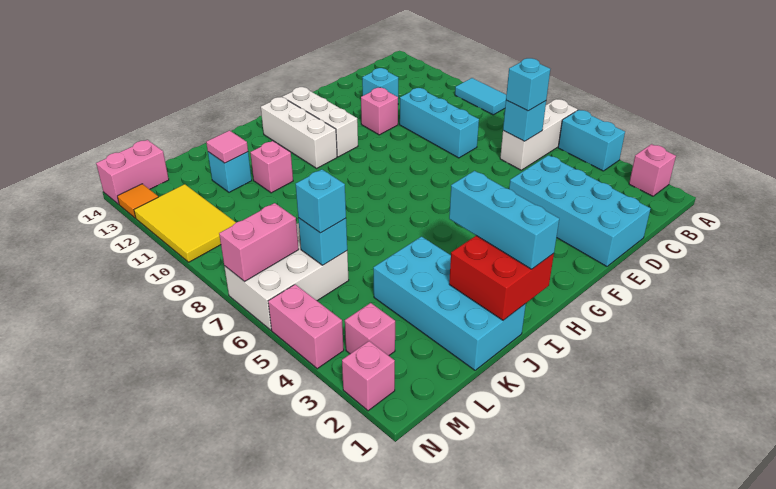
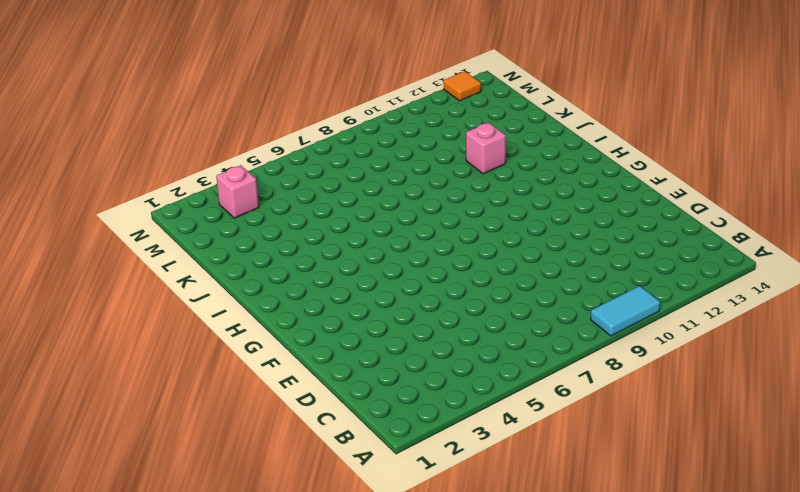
none -> pink brick A2 level 1
none -> cyan brick A4:A5 level 1
none -> white brick A6:C6 level 1

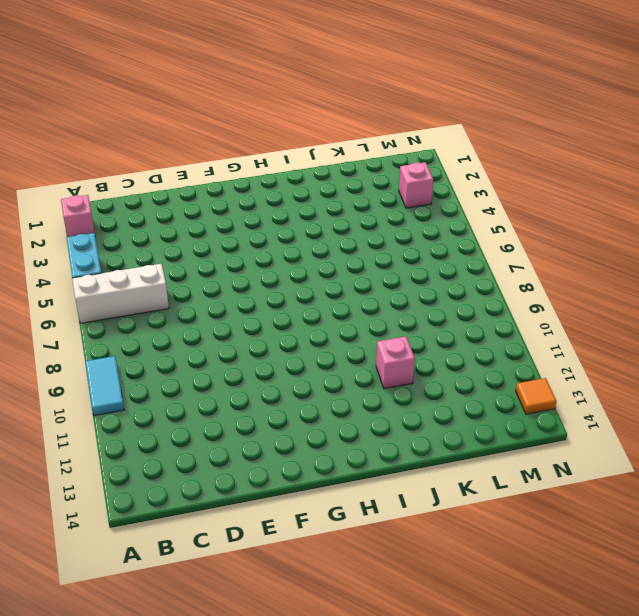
none -> cyan brick D1:E4 level 1
none -> cyan brick D8:D10 level 1
none -> cyan brick D12 level 1

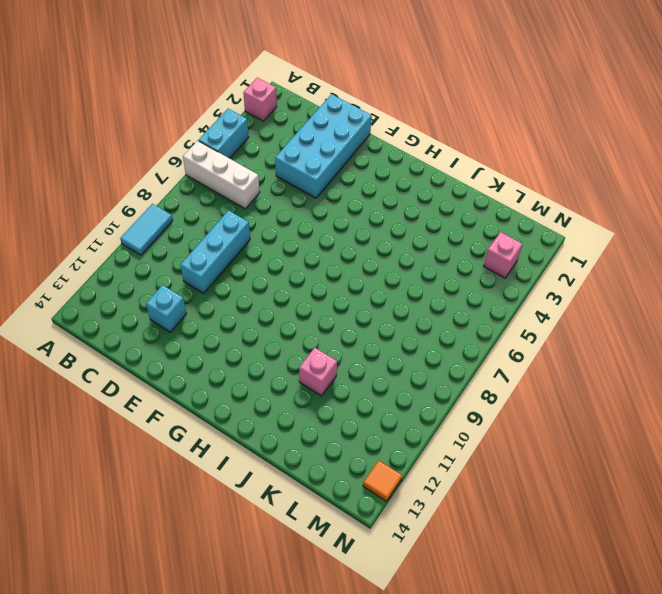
none -> pink brick E11 level 1
none -> white brick G11:G13 level 1
none -> white brick H11:H13 level 1

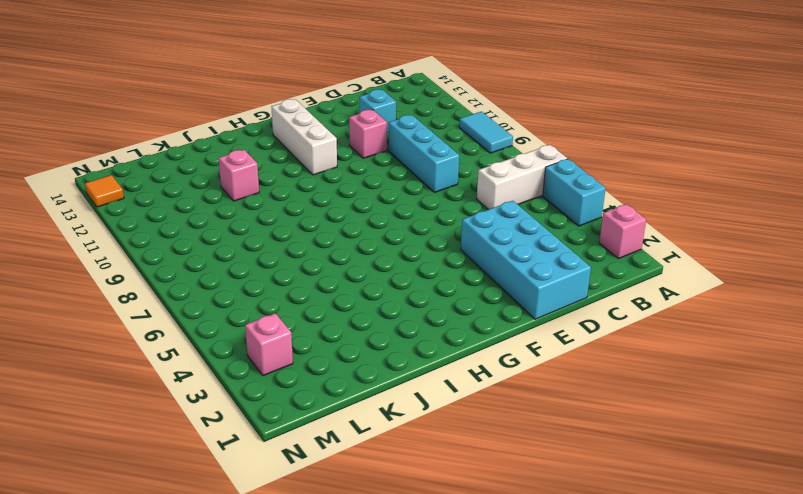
none -> white brick H11:H13 level 1
none -> cyan brick J1:K4 level 1
none -> cyan brick K12 level 1

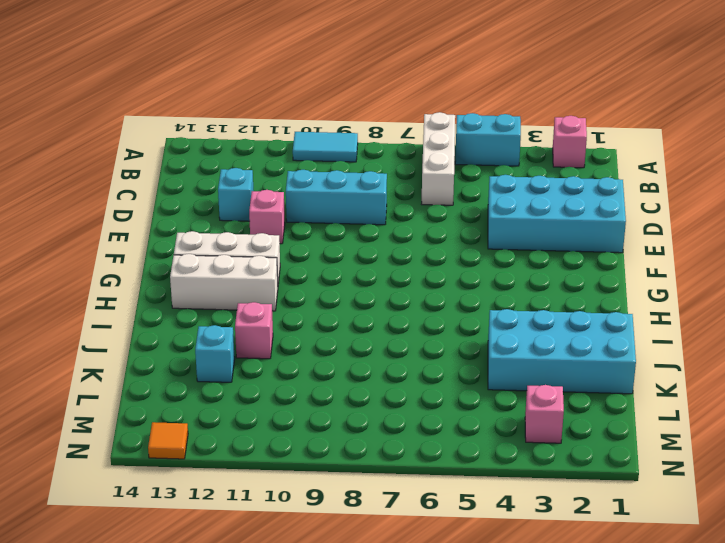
none -> white brick L6:N7 level 1
none -> yellow tile M10:N12 level 1
none -> pink brick M14:N14 level 1

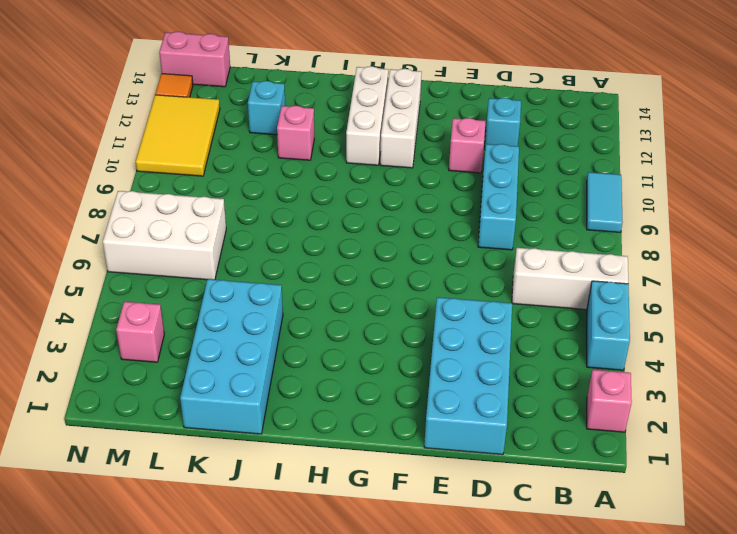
none -> pink brick N2 level 1
none -> pink brick N4:N5 level 1
none -> cyan brick C6 level 2

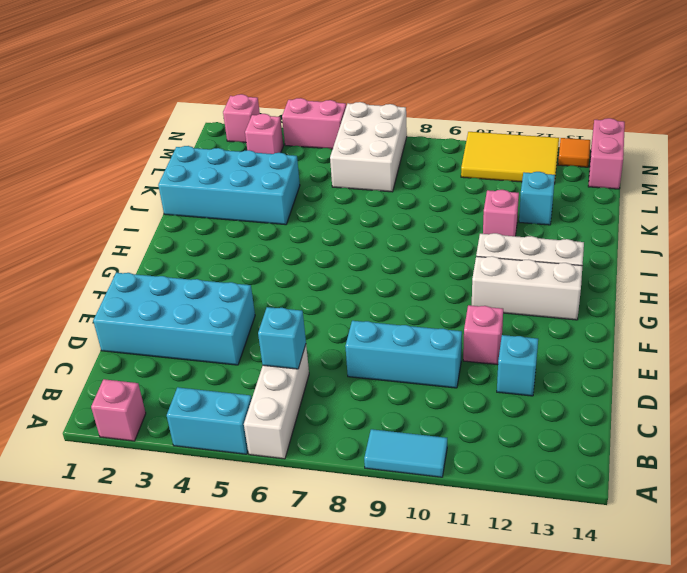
none -> red brick I1:J2 level 2
none -> pink tile K12 level 2
none -> cyan brick L6 level 2

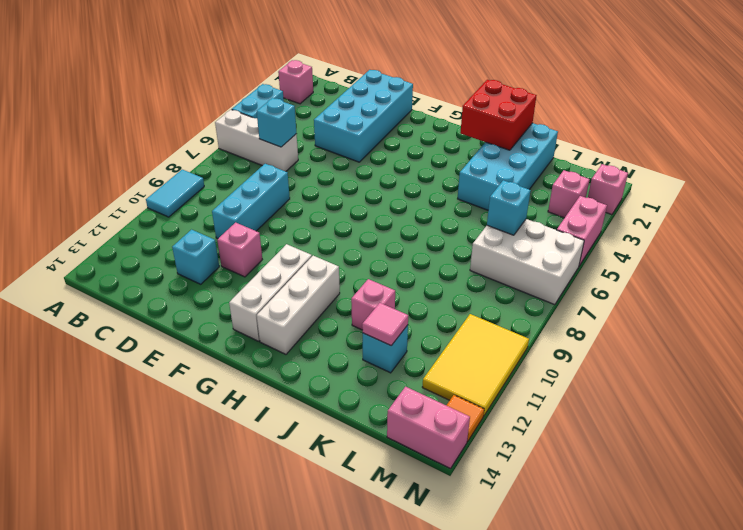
none -> pink brick M7:N7 level 2
none -> cyan brick C6 level 3
none -> cyan brick I1:I3 level 3

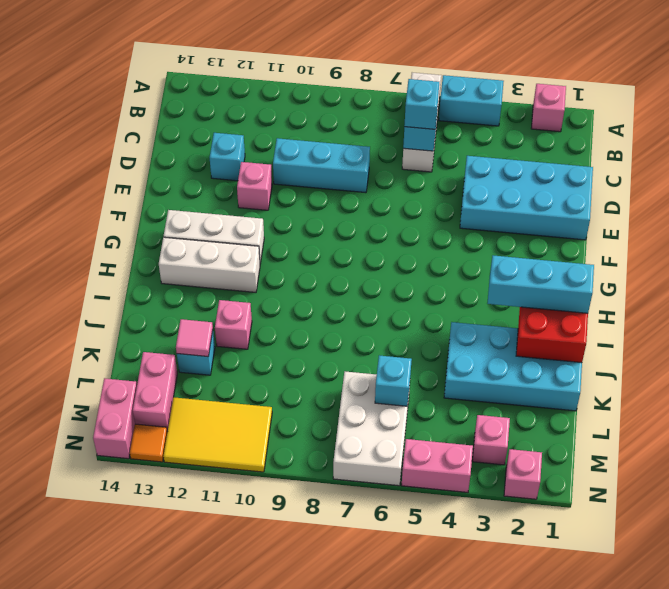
pink brick L13:M13 level 1 -> pink brick M7:N7 level 2
none -> cyan tile A9:A10 level 1
none -> cyan brick L6 level 3

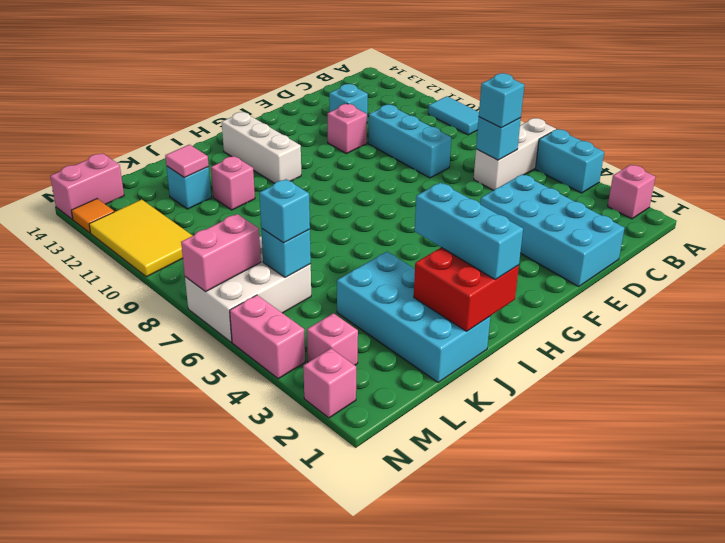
none -> white brick G11:G13 level 1

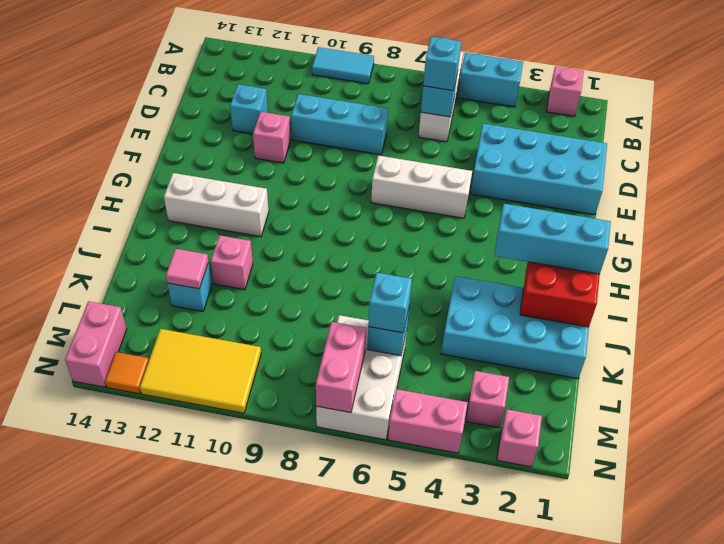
white brick F5:F7 level 1 -> white brick G11:G13 level 1

